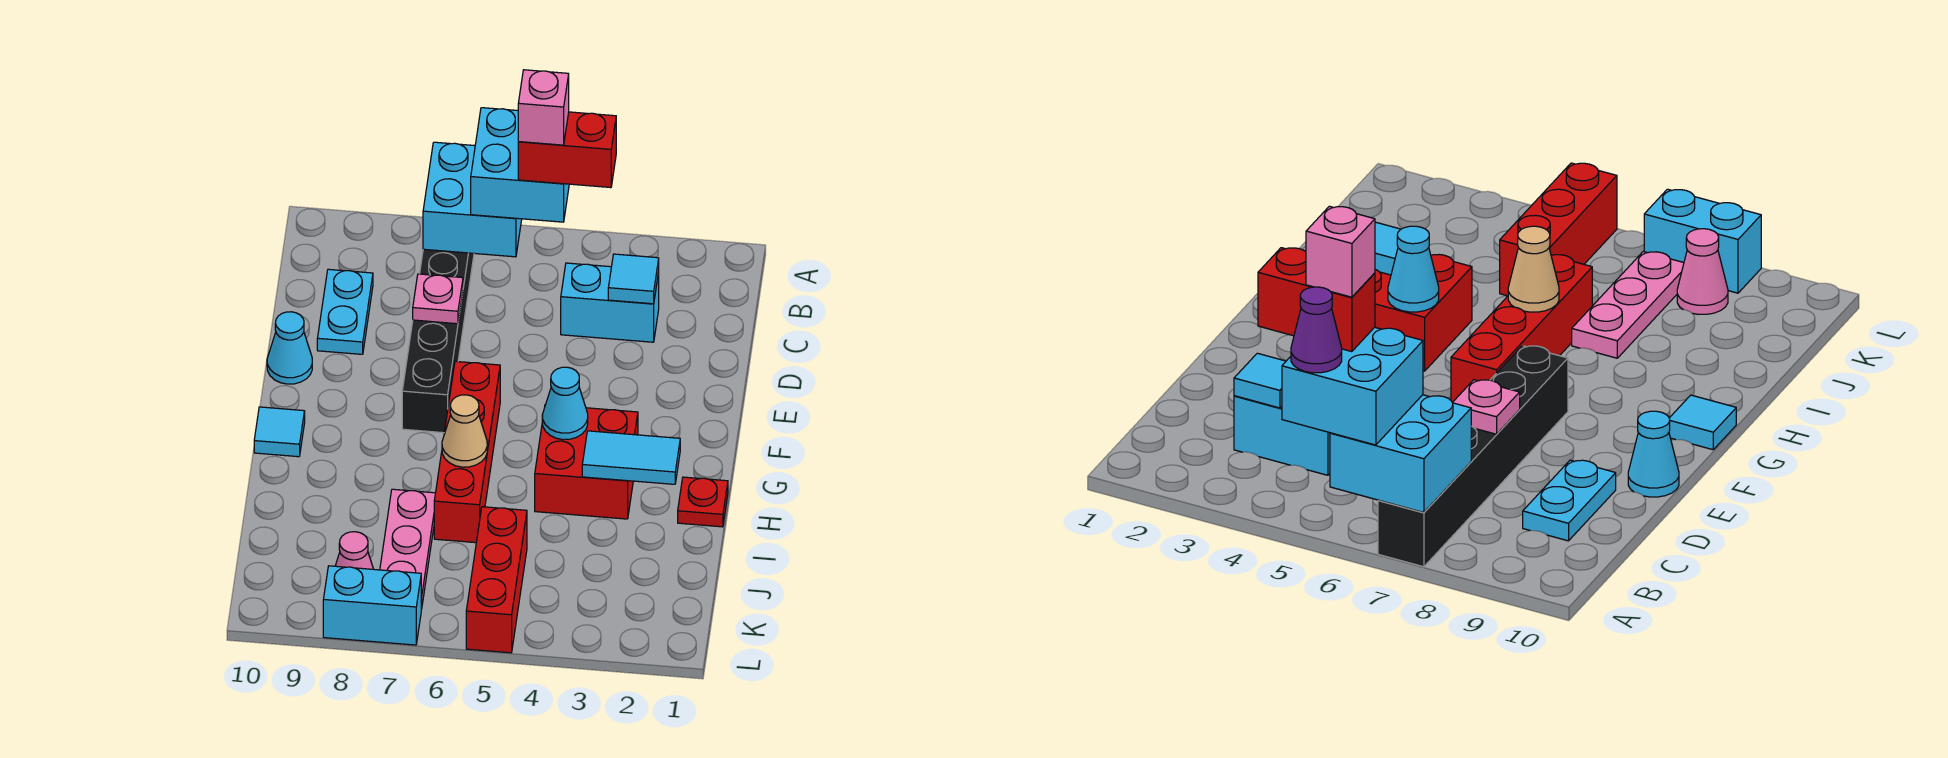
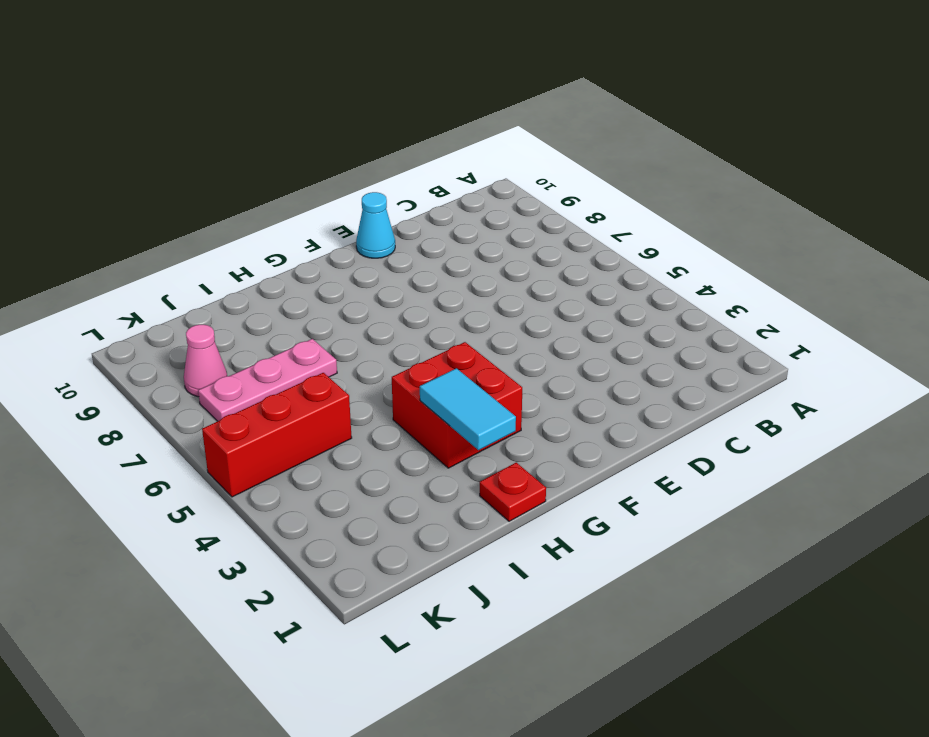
none -> black brick A7:F7 level 1
none -> cyan brick C3:C4 level 1
none -> cyan plate C9:D9 level 1

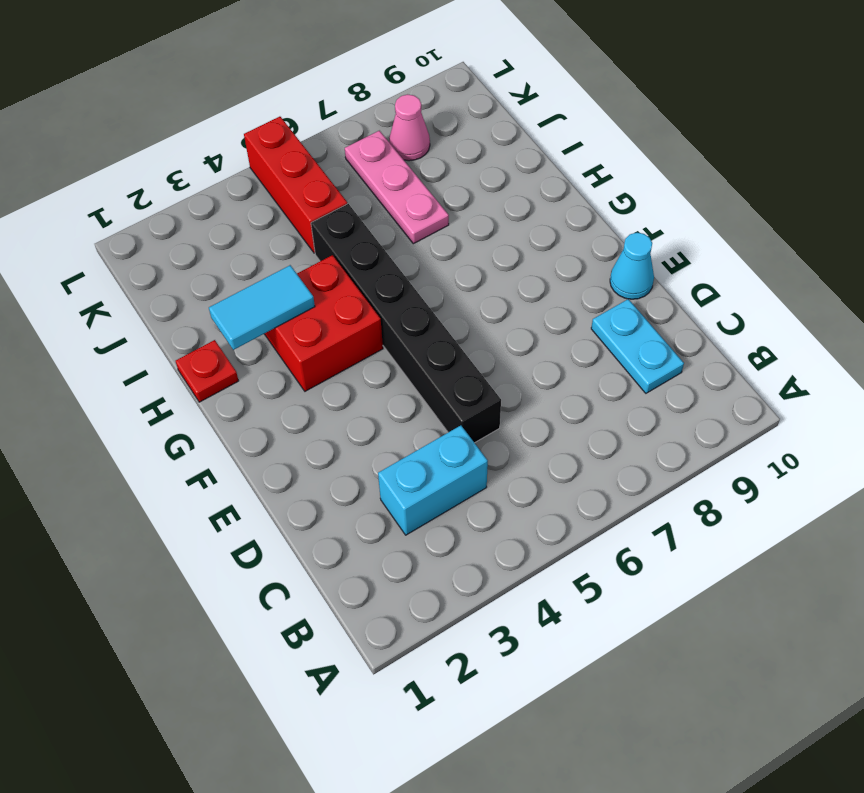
black brick D5:I5 level 1 -> black brick A7:F7 level 1
none -> red brick F6:I6 level 1
none -> cyan tile G10 level 1
none -> cyan brick L7:L8 level 1

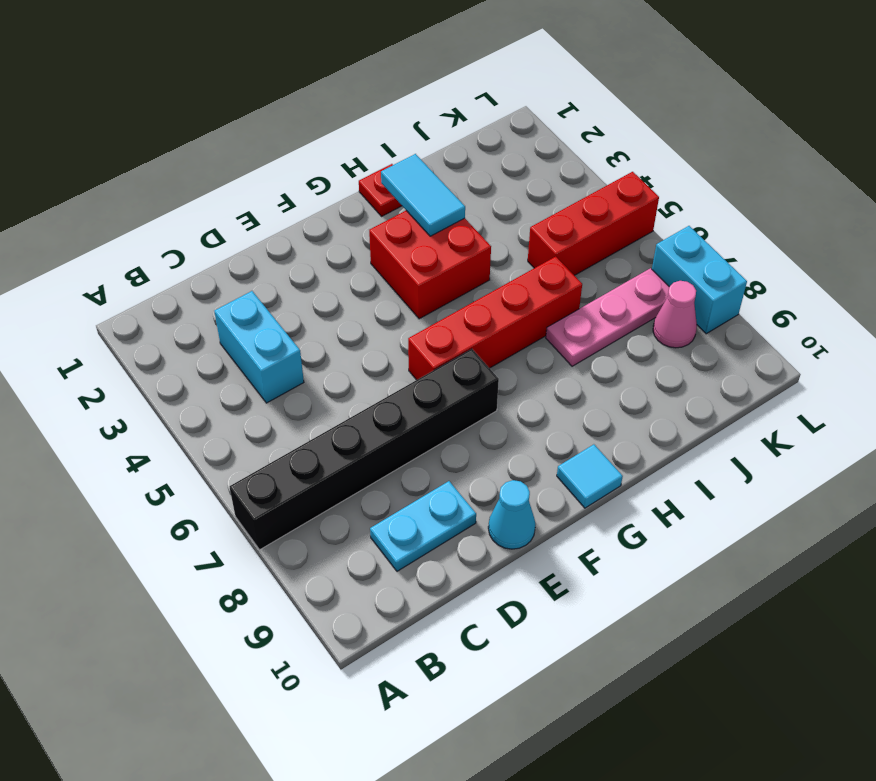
none -> cyan brick A6:B7 level 2
none -> cyan tile C3 level 2
none -> pink plate D7 level 2

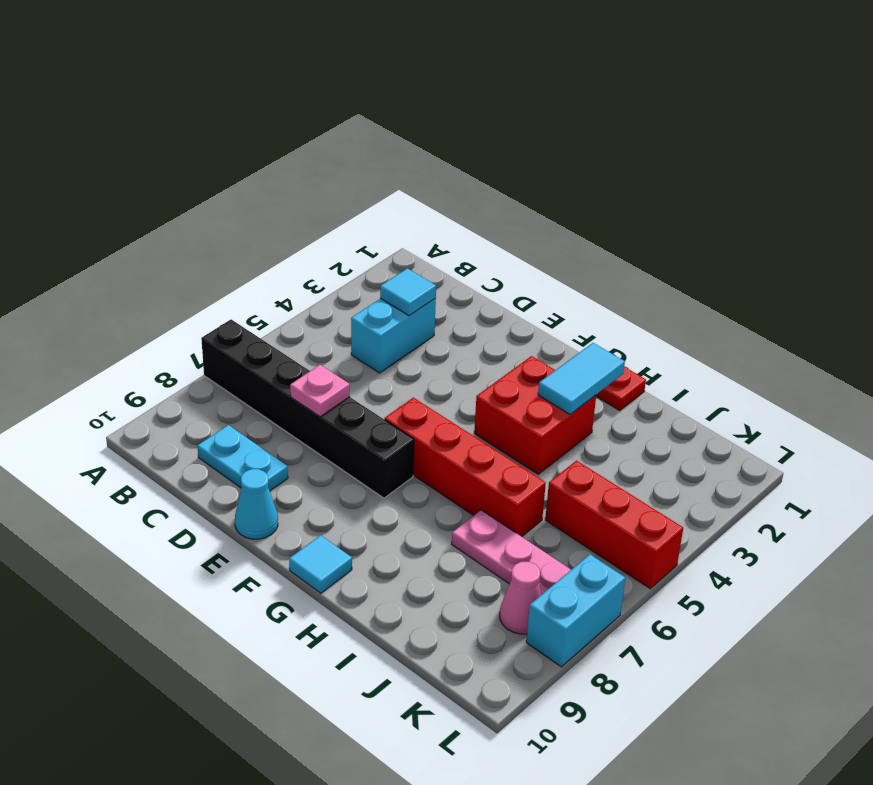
none -> cyan brick A6:B7 level 2
none -> cyan cone G4 level 2
none -> tan cone H6 level 2

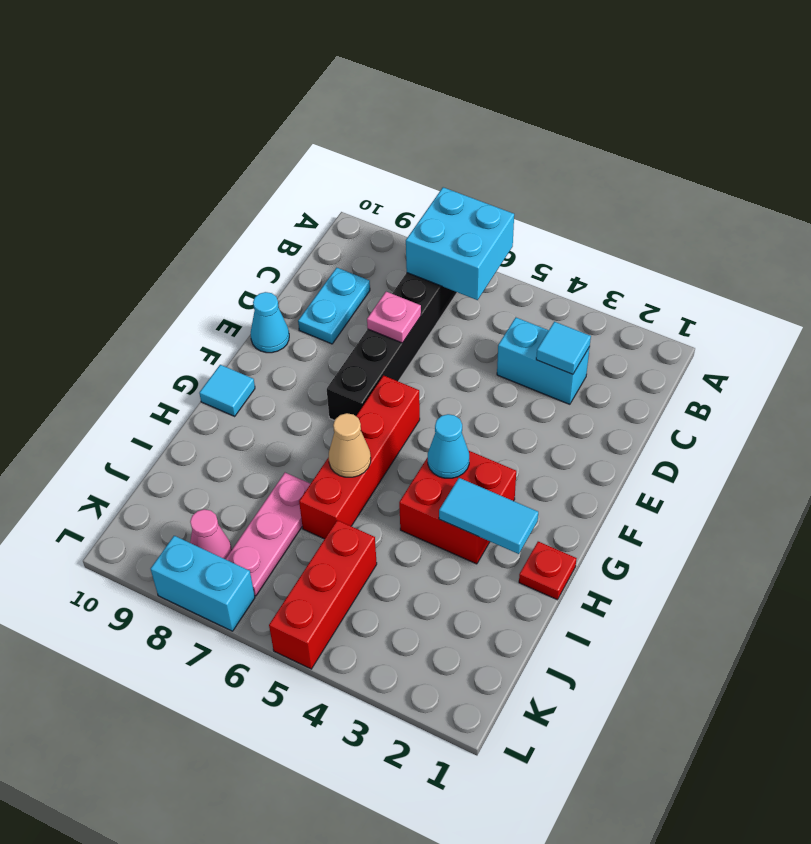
none -> cyan brick A5:B6 level 3
none -> purple cone A5 level 4
none -> red brick B4:B5 level 4

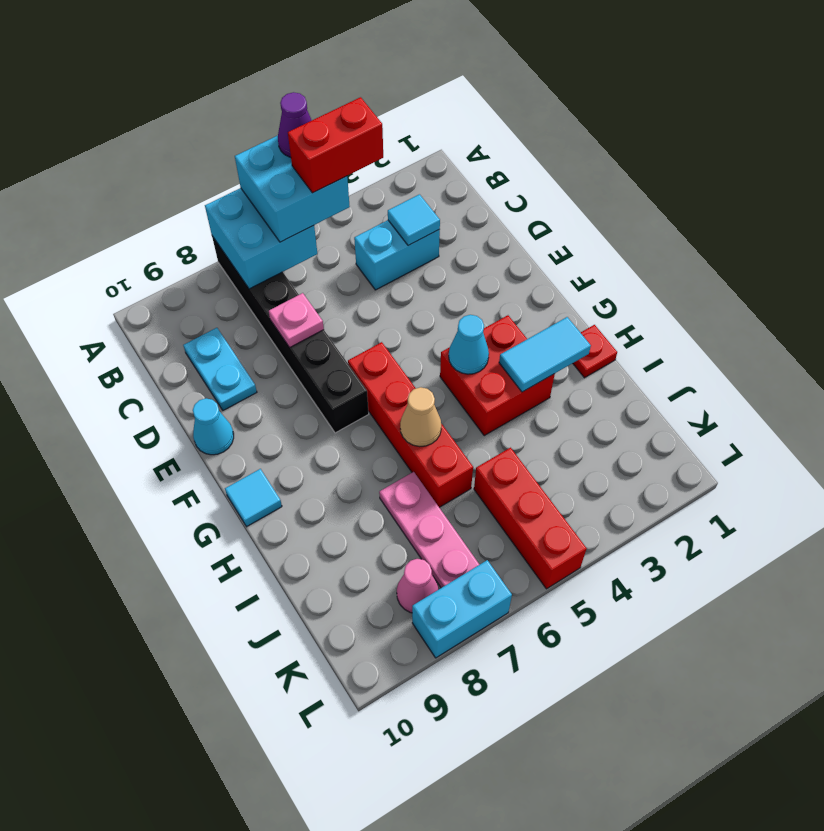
none -> pink brick B5 level 5

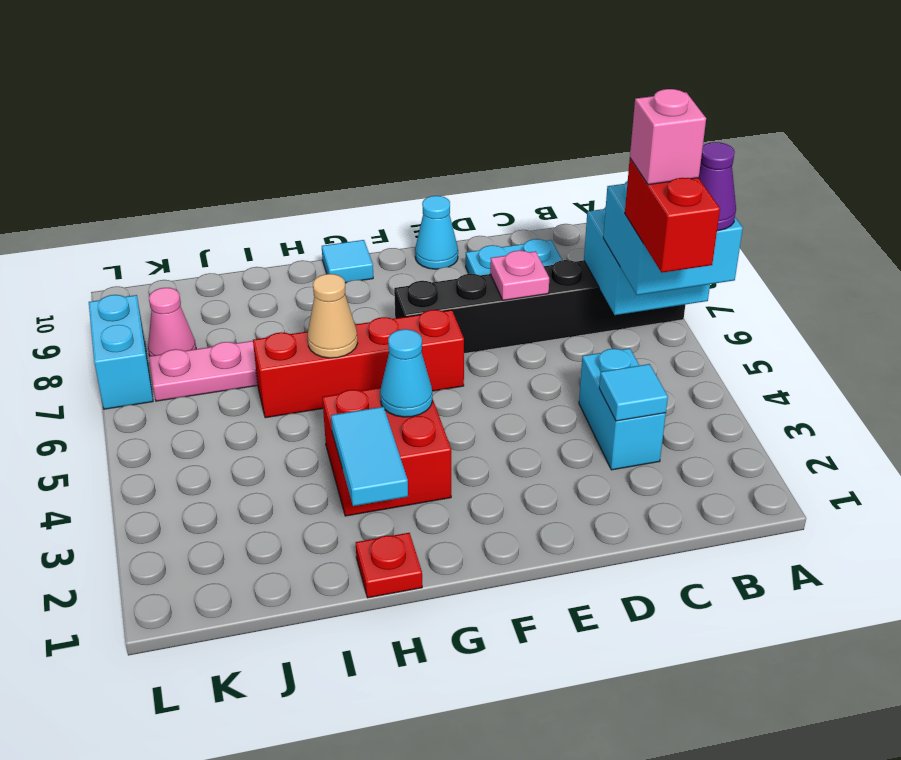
none -> red brick J5:L5 level 1

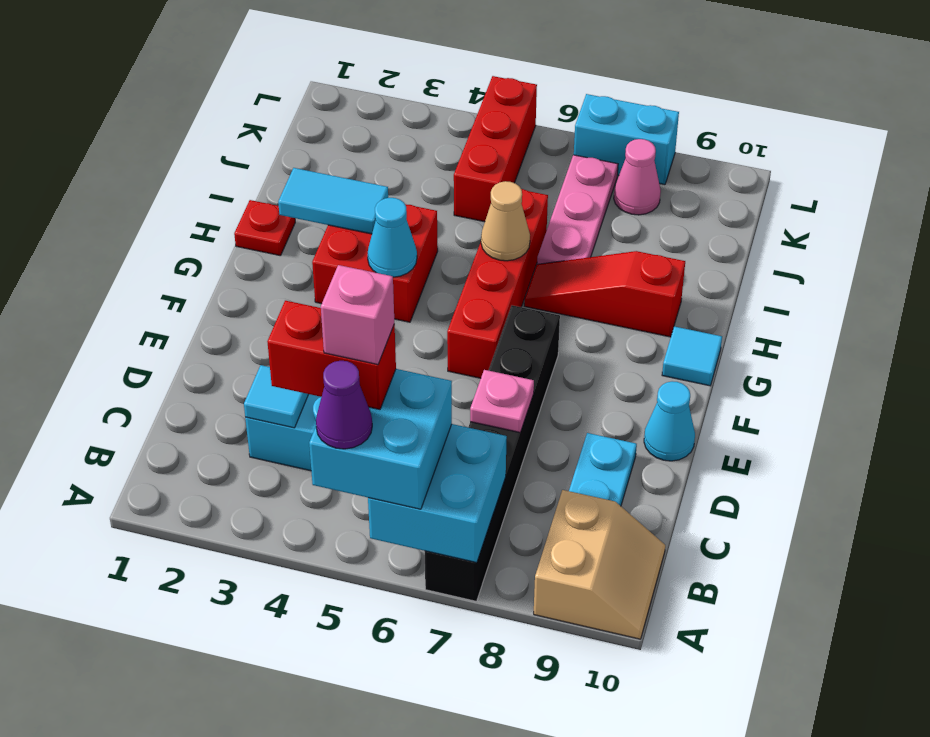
tan slope A9:B10 level 1 top 9 -> none
red slope H7:H9 level 1 top 9 -> none

